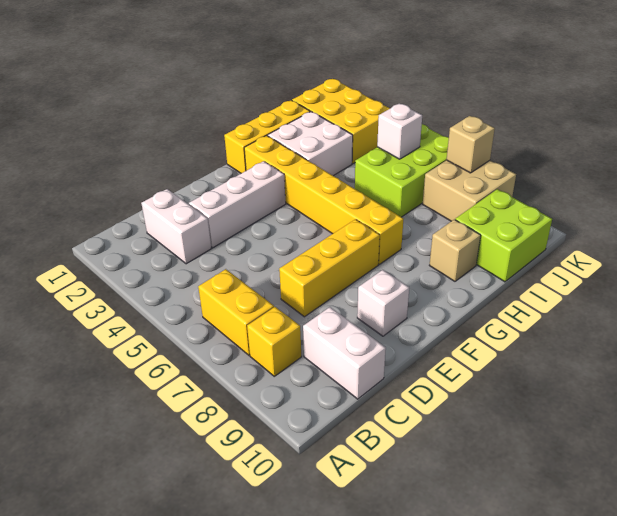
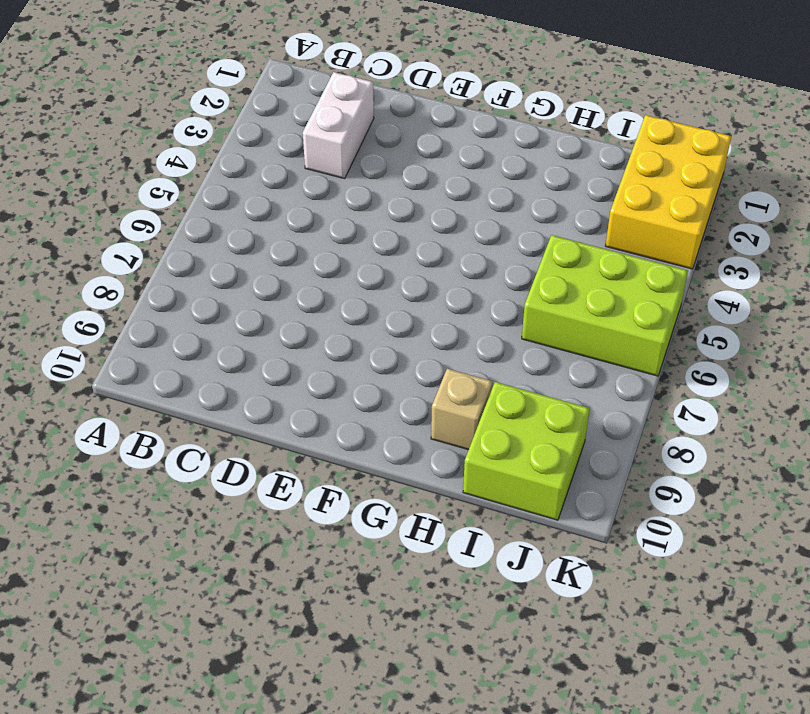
none -> yellow brick B6:B7 level 1
none -> yellow brick B8 level 1
none -> white brick C9:C10 level 1

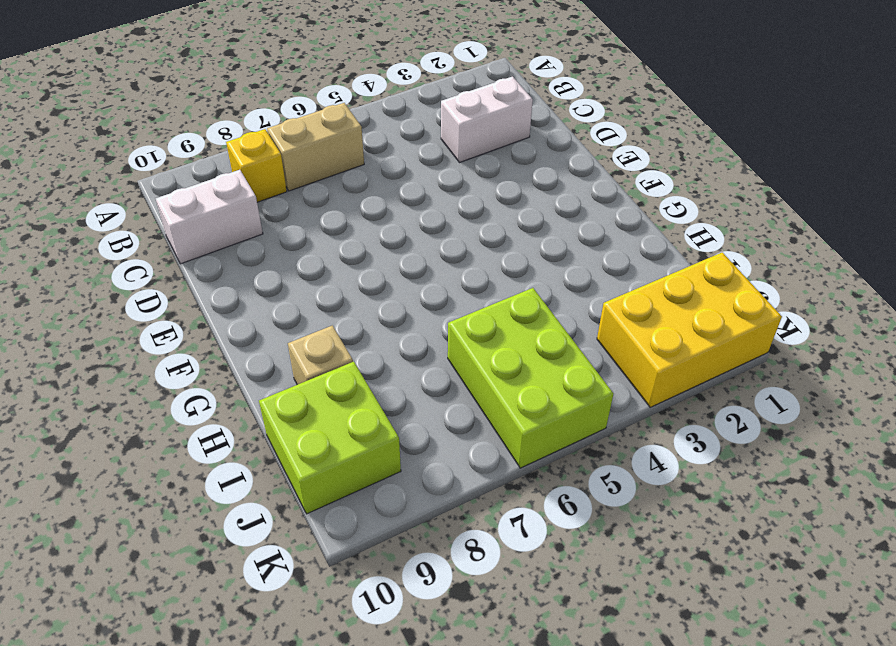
tan brick B6:B7 level 1 -> yellow brick B6:B7 level 1
none -> white brick D3:F3 level 1
none -> yellow brick D7:F7 level 1
none -> white brick E9 level 1

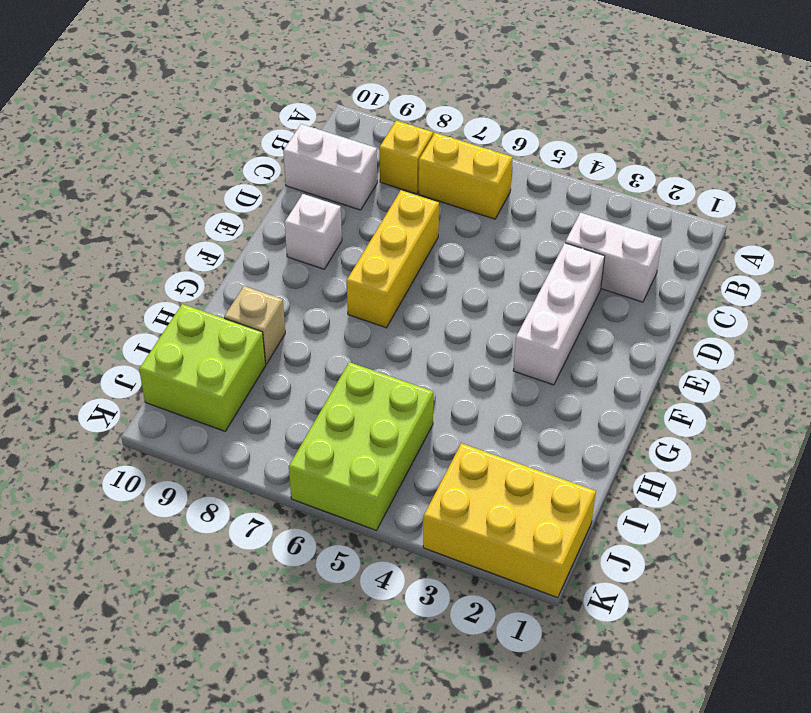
none -> yellow brick G1:I1 level 1
none -> yellow brick G2:G7 level 1
none -> white brick H2:I3 level 1

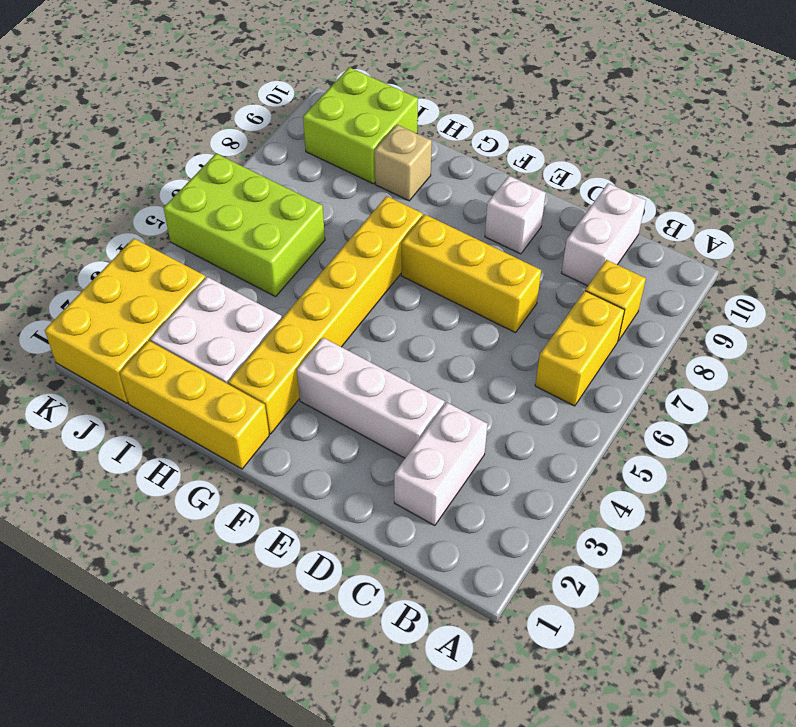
none -> tan brick J7:K8 level 1
none -> white brick J5 level 2
none -> tan brick K7 level 2

